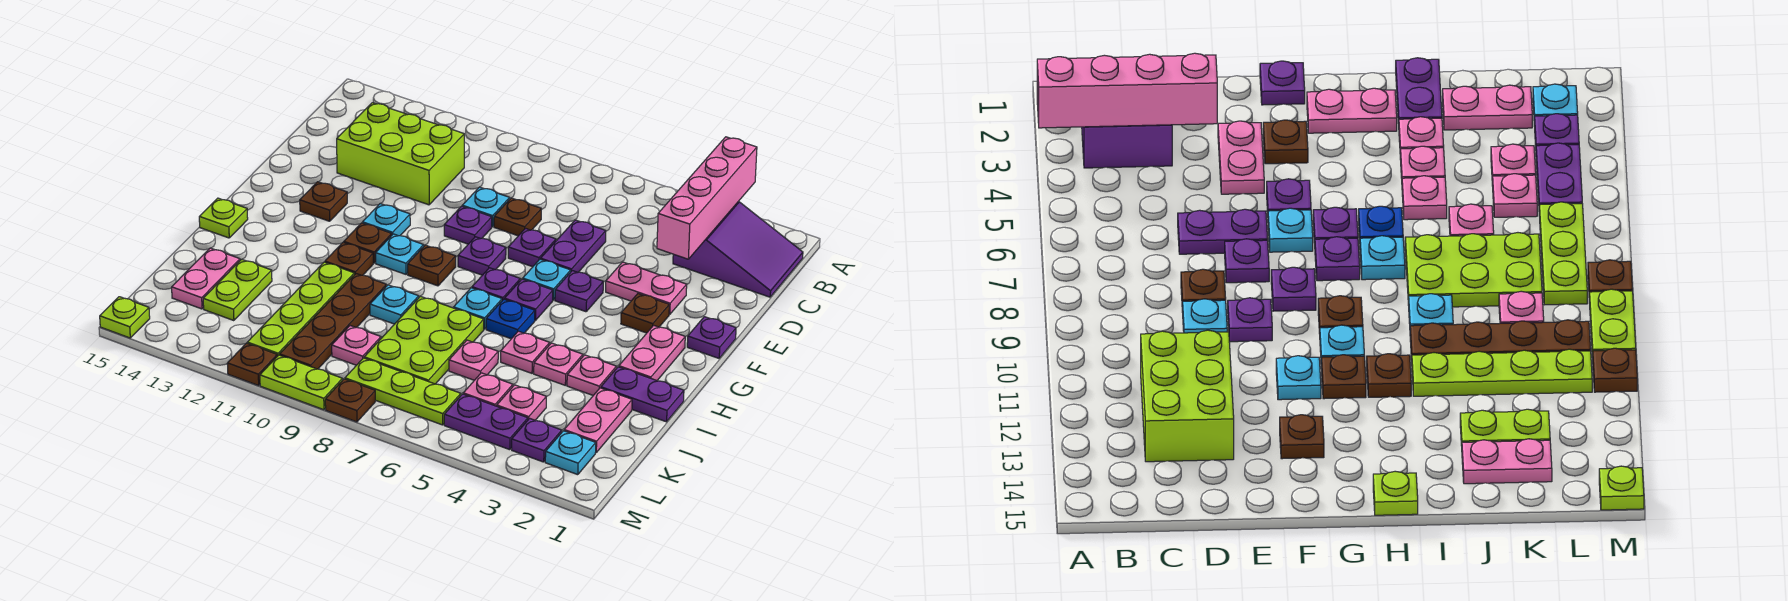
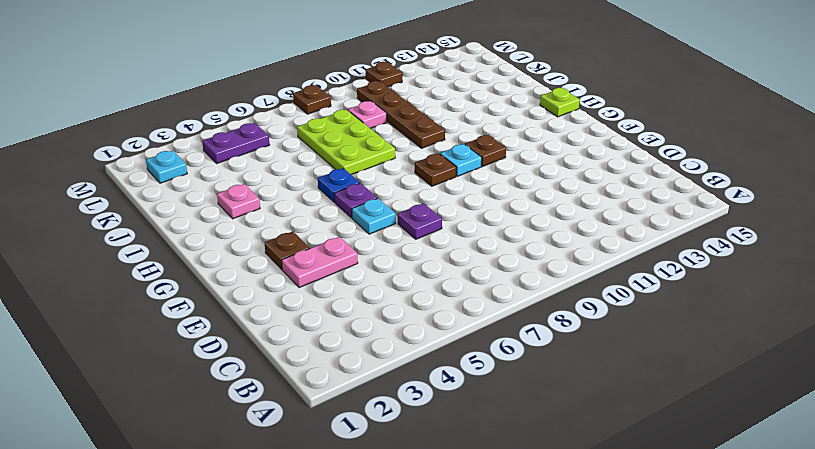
none -> purple slope B1:C3 level 1 top 3
none -> lime brick C11:D13 level 1
none -> purple plate D6:E6 level 1
none -> brown plate D8 level 1

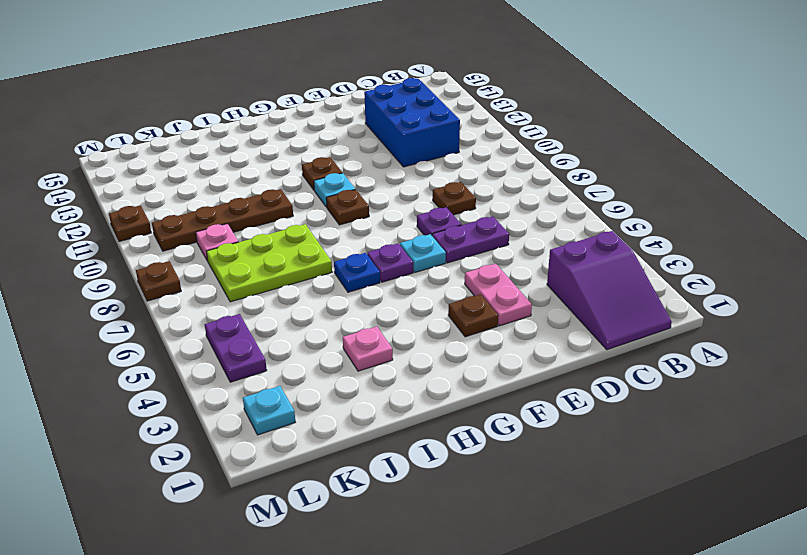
blue brick C11:D13 level 1 -> lime brick C11:D13 level 1
none -> cyan plate D9 level 1
none -> purple plate E9 level 1
none -> purple plate F1 level 1
none -> purple plate F5 level 1

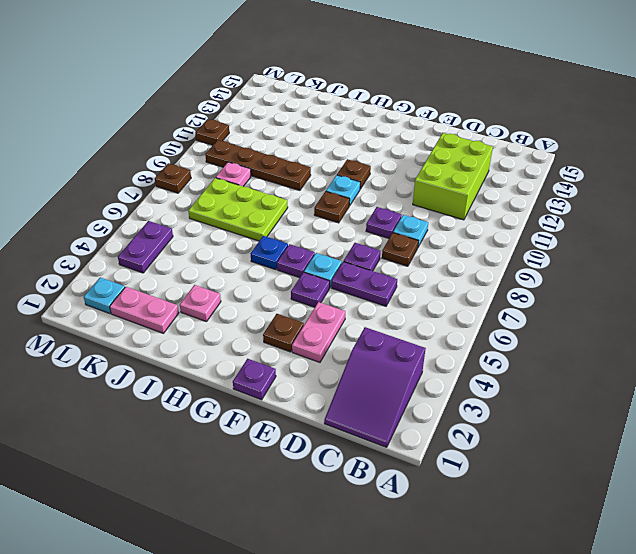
none -> purple plate F8 level 1
none -> cyan plate F11 level 1
none -> brown plate F13 level 1
none -> pink plate G2:H2 level 1

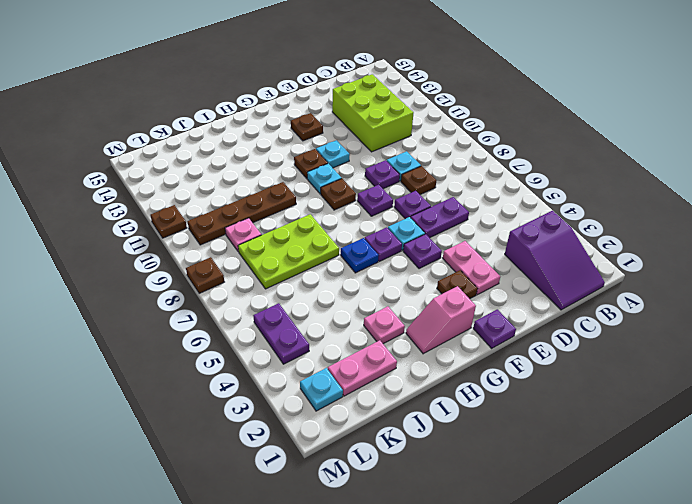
pink slope G2:H2 level 1 top G -> pink plate G2:H2 level 1
none -> purple plate G7 level 1
none -> cyan plate H7 level 1
none -> brown plate H11 level 1
none -> lime plate H15 level 1

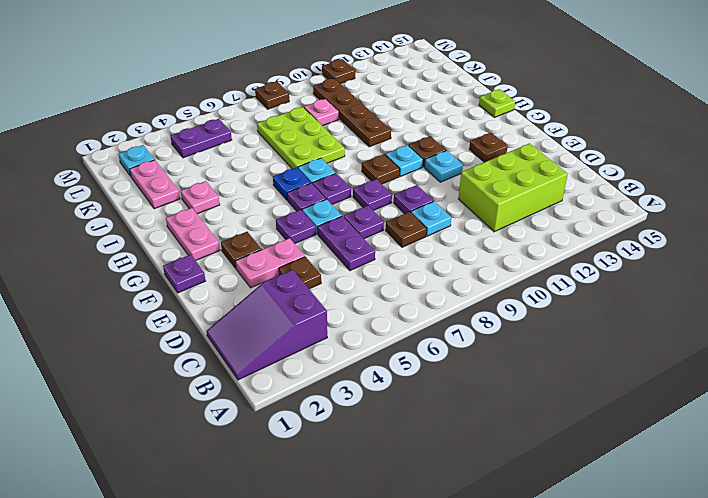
brown plate D4 level 1 -> brown plate H11 level 1
none -> purple plate I1:I2 level 1
none -> pink plate I4 level 1
none -> pink plate I5 level 1
none -> cyan plate I9 level 1

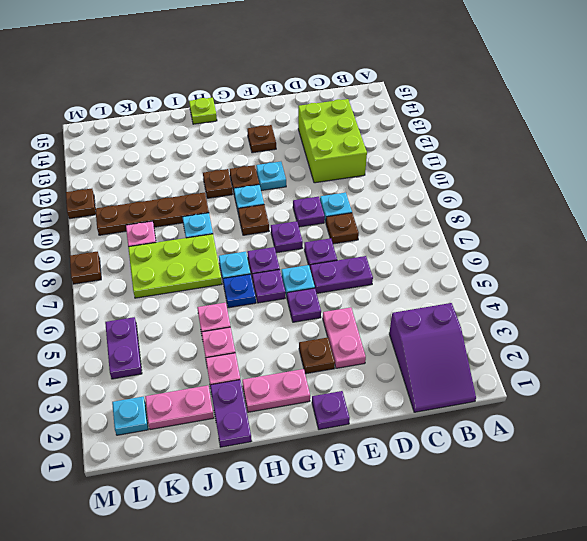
none -> lime plate I11:L11 level 1
none -> pink plate J6 level 1
none -> lime plate J13:K13 level 1
none -> pink plate J14:K14 level 1

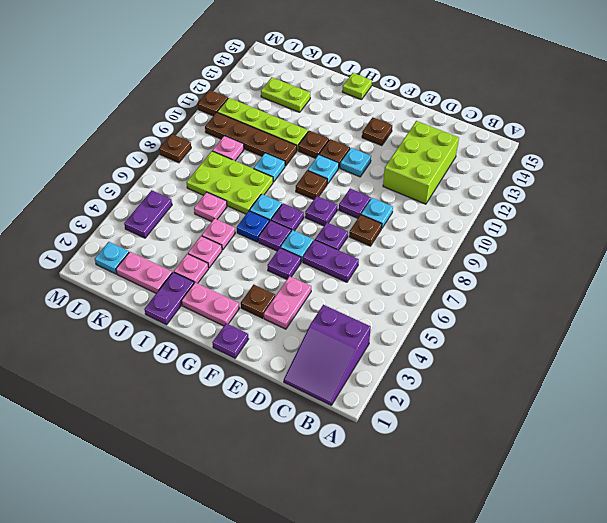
none -> pink plate J14:K14 level 1
none -> pink plate K4 level 1
none -> pink plate K5 level 1
none -> purple plate L3 level 1

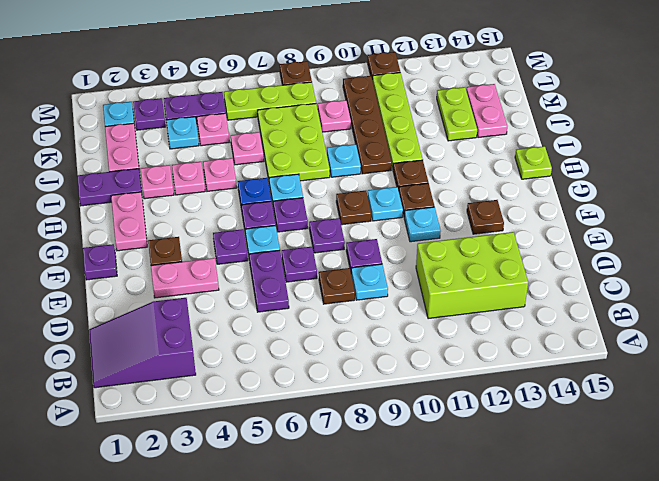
cyan plate K4 level 1 -> pink plate K4 level 1
none -> lime plate M9:M10 level 1
none -> lime plate M15 level 1
none -> pink brick A3:D3 level 2

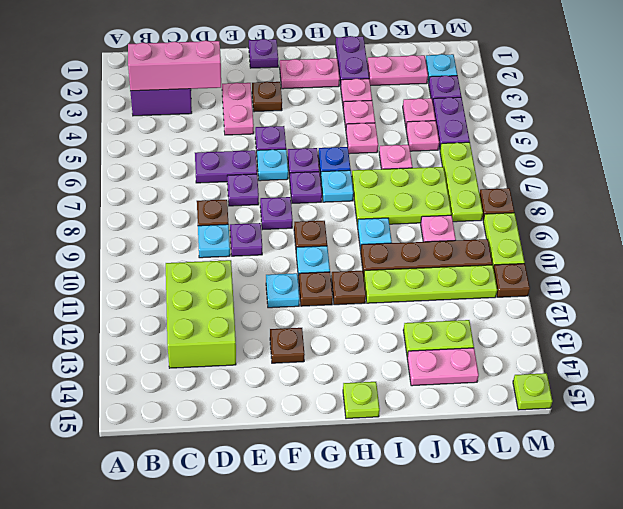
pink brick B3:D3 level 2 -> pink brick A3:D3 level 2

